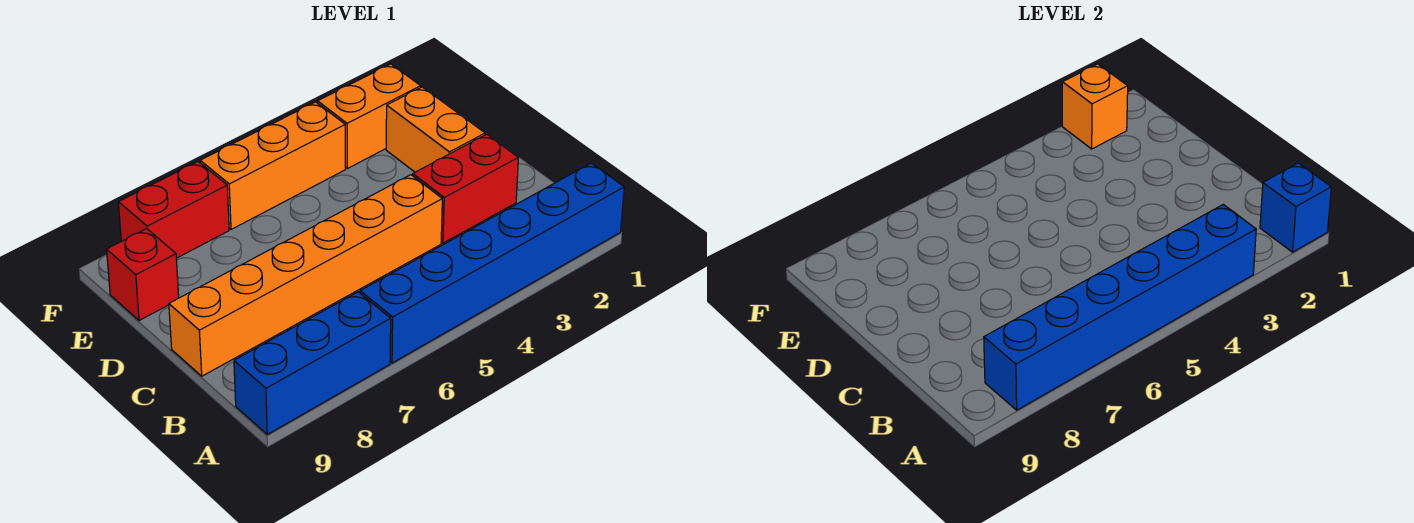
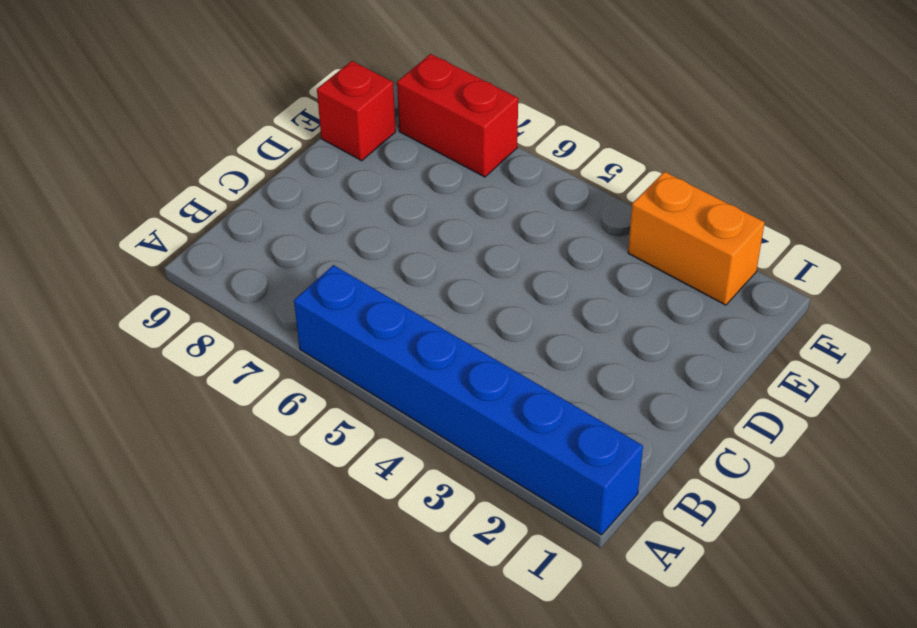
none -> blue brick A7:A9 level 1
none -> red brick C2:C3 level 1
none -> orange brick C4:C9 level 1

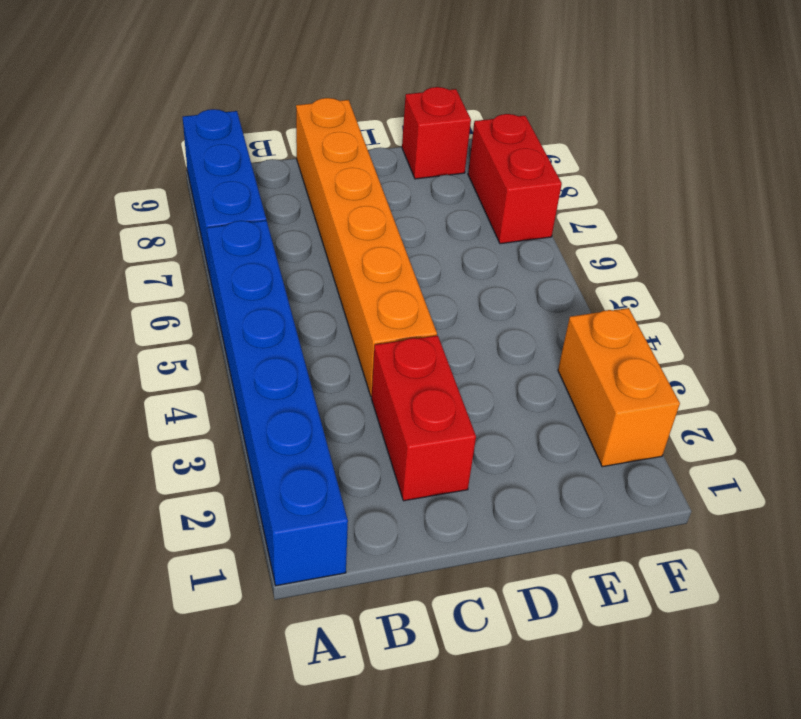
none -> orange brick D2:E2 level 1
none -> orange brick F4:F6 level 1
none -> blue brick A1 level 2

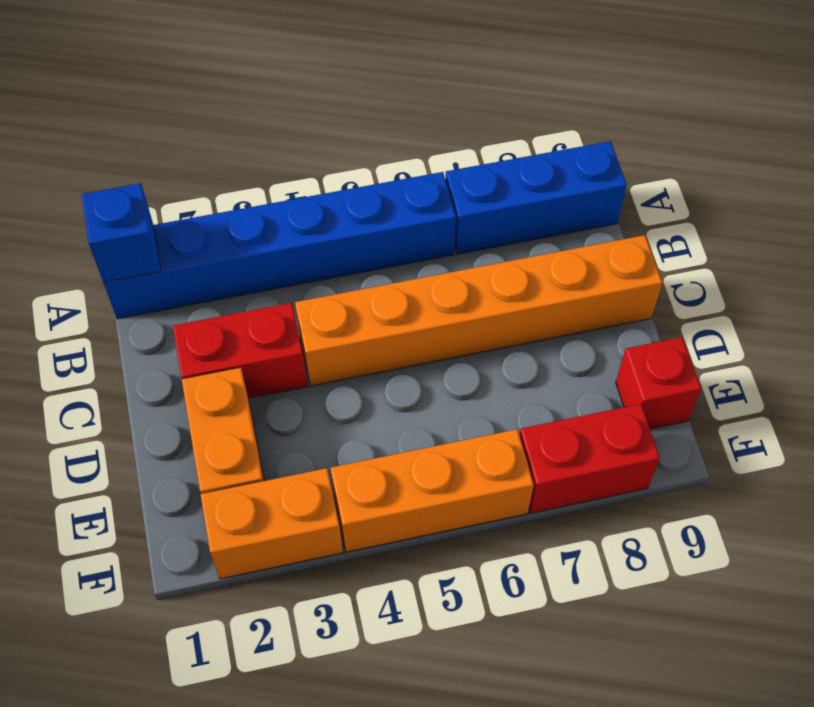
none -> blue brick A3:A8 level 2
none -> orange brick F2 level 2

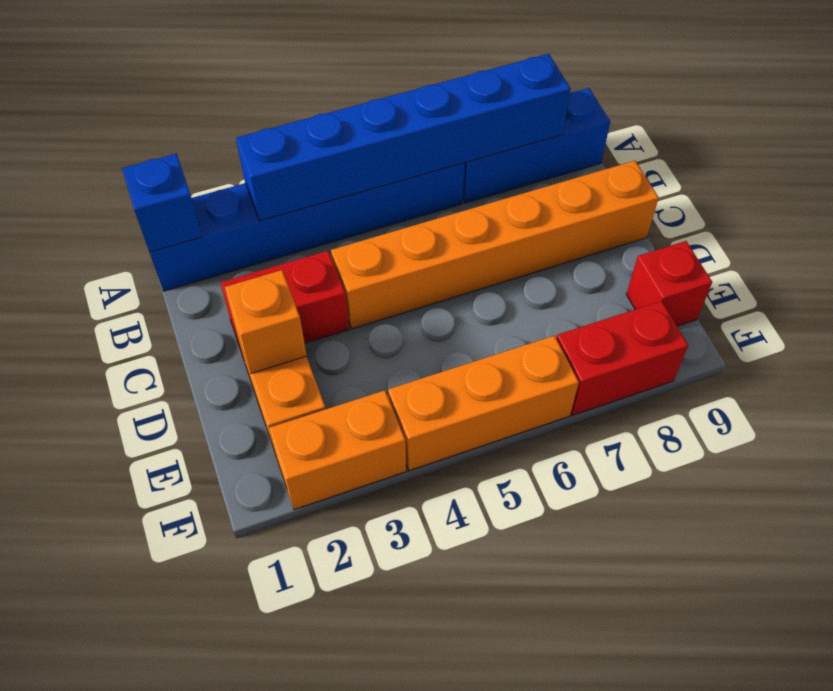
orange brick D2 level 2 -> orange brick F2 level 2

